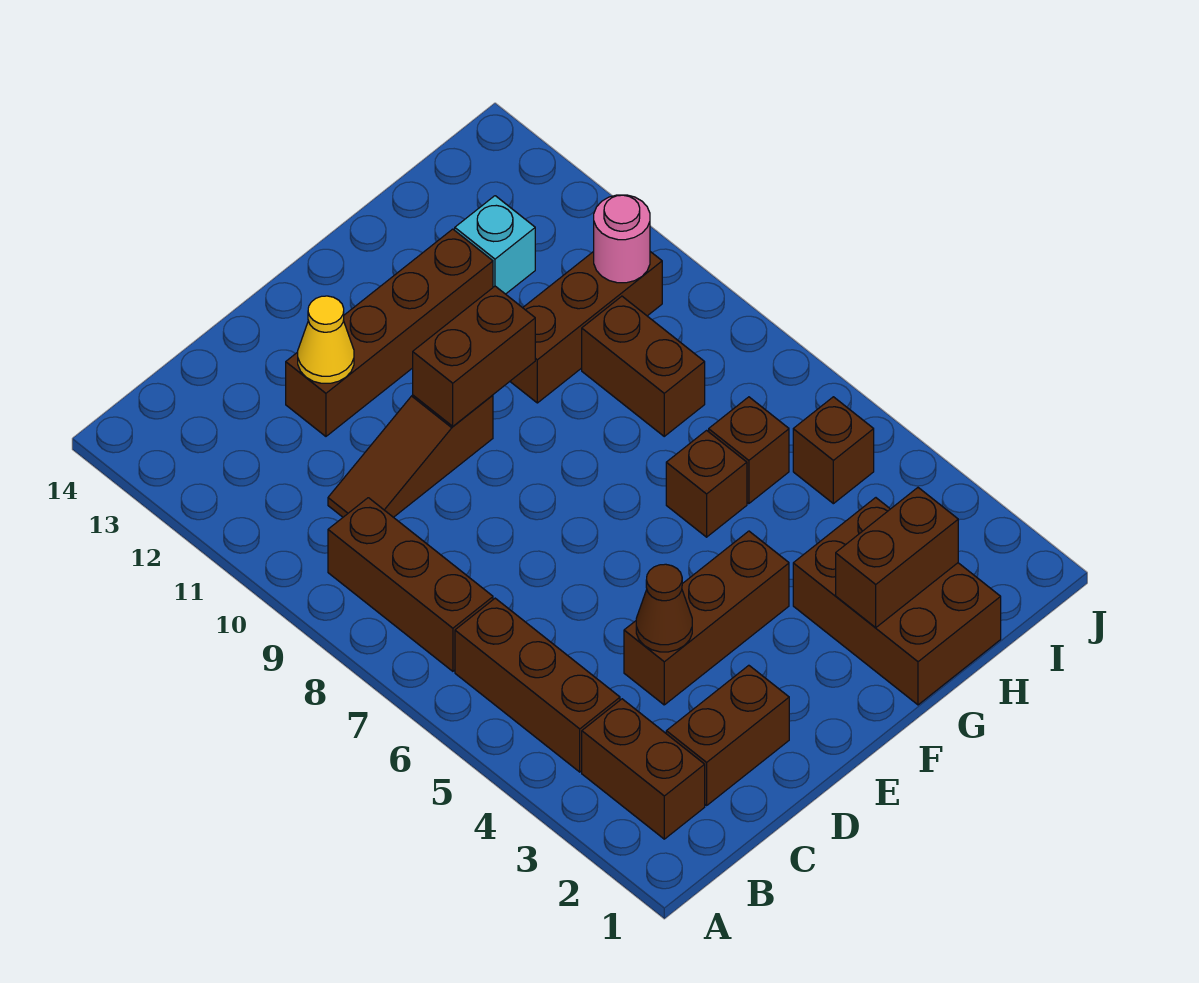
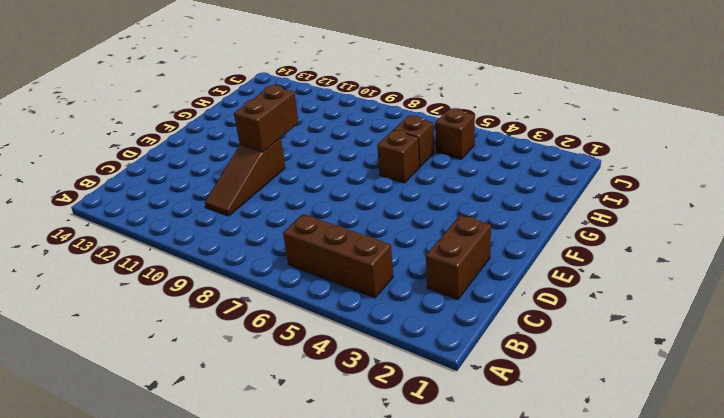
none -> brown brick B2:B3 level 1
none -> brown brick B7:B9 level 1
none -> brown brick D4:F4 level 1

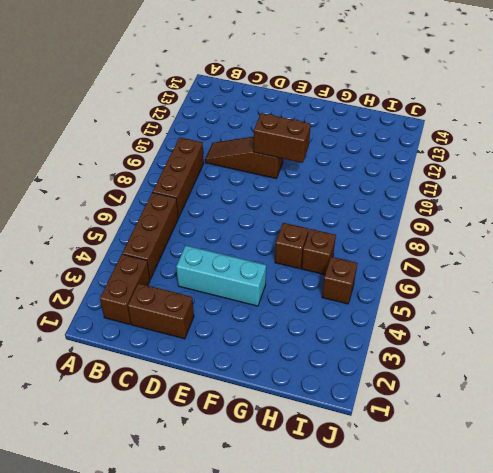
cyan brick D4:F4 level 1 -> brown brick D4:F4 level 1
none -> brown brick D12:G12 level 1
none -> brown brick G1:H3 level 1
none -> brown brick G10:I10 level 1

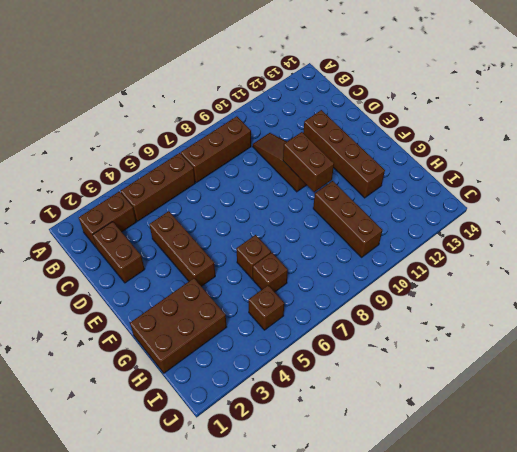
none -> brown brick H8:H9 level 1
none -> cyan brick H12 level 1
none -> brown cone D4 level 2

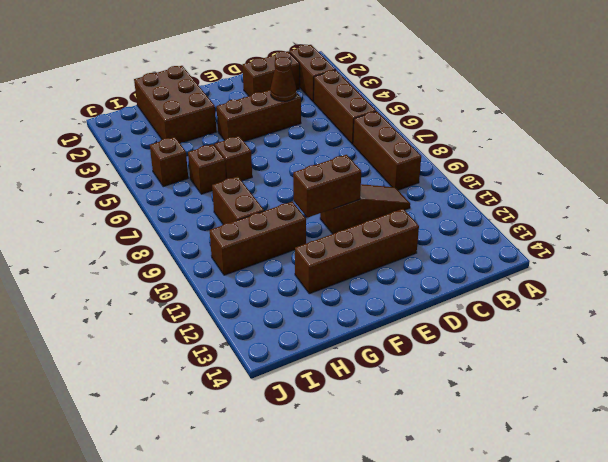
none -> cyan brick H12 level 1
none -> yellow cone D12 level 2
none -> brown brick G2:H2 level 2

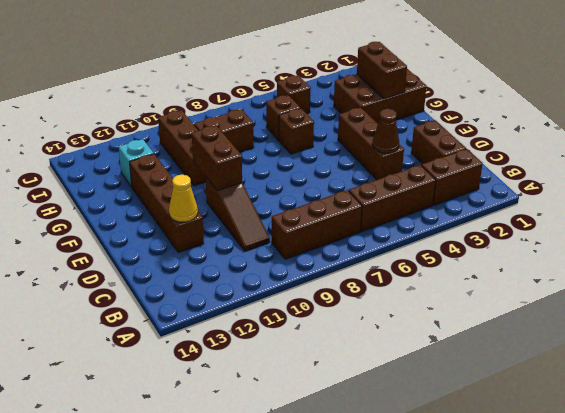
none -> pink round brick I10 level 2

